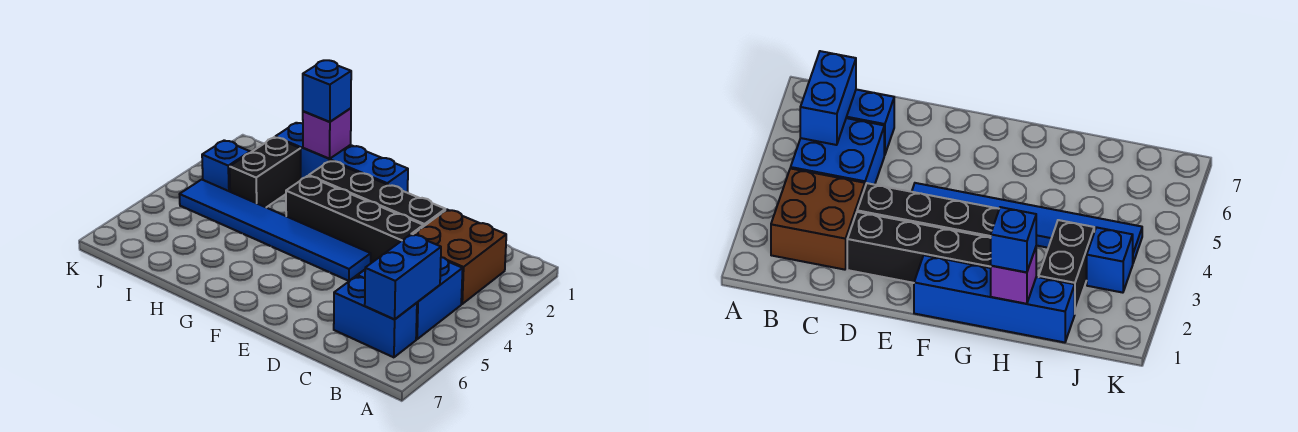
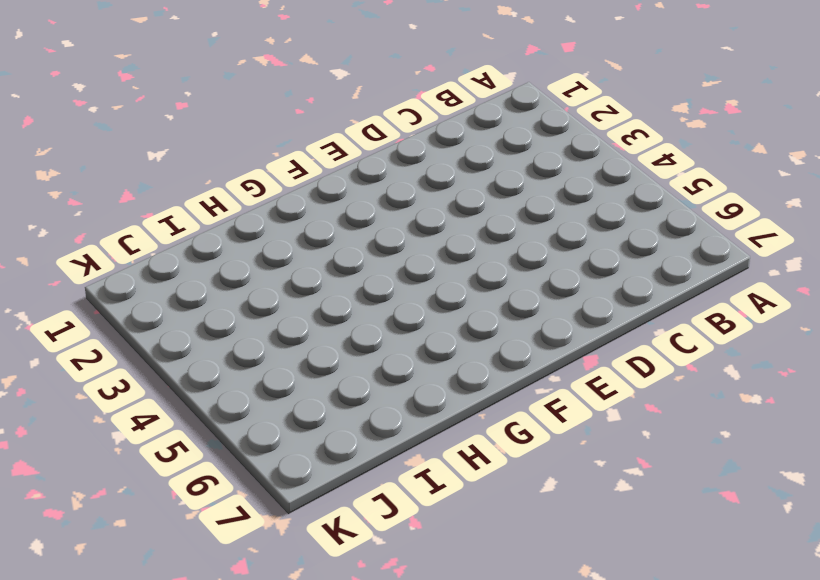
none -> brown brick B2:C3 level 1
none -> blue brick B4:C5 level 1
none -> blue brick B6:C6 level 1

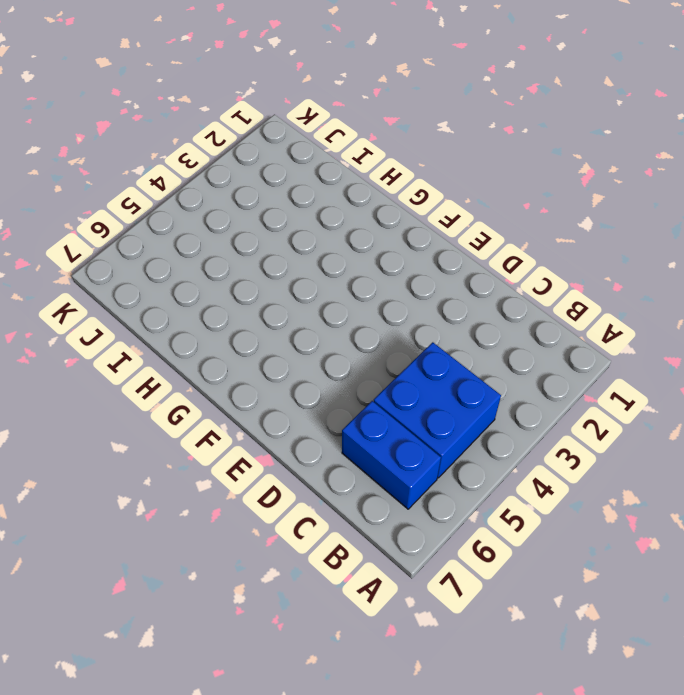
none -> brown brick B2:C3 level 1
none -> black brick D2:G2 level 1
none -> black brick D3:G3 level 1

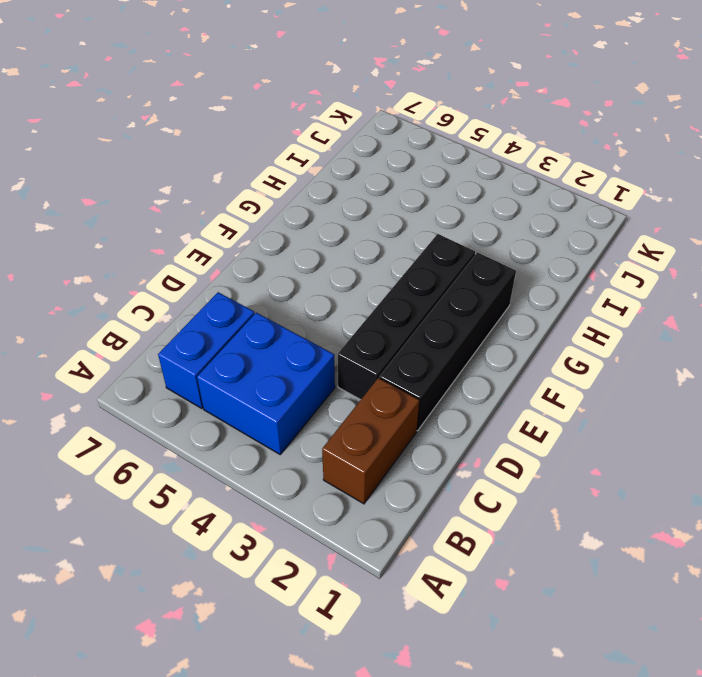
brown brick B2:C2 level 1 -> brown brick B2:C3 level 1
none -> blue tile E4:J4 level 1
none -> blue brick F1:I1 level 1
none -> black brick I2:I3 level 1

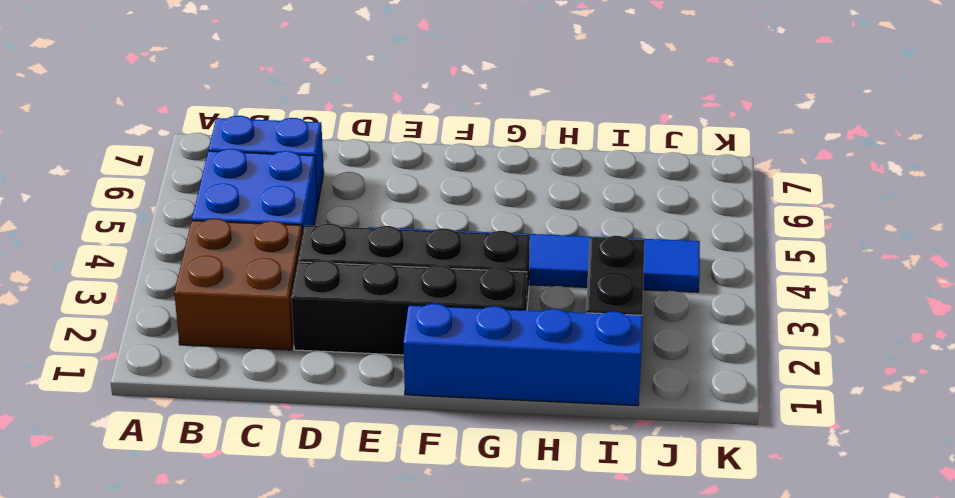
none -> blue brick J3 level 1
none -> blue brick B5:B6 level 2
none -> purple brick H1 level 2

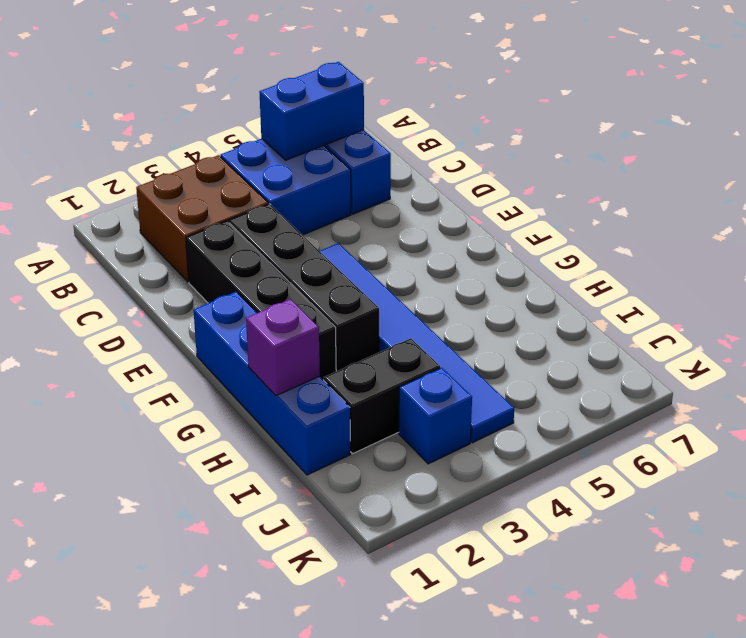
none -> blue brick H1 level 3

